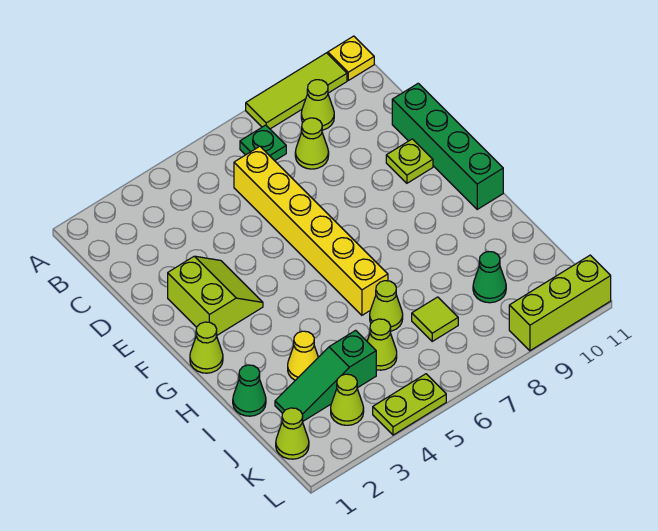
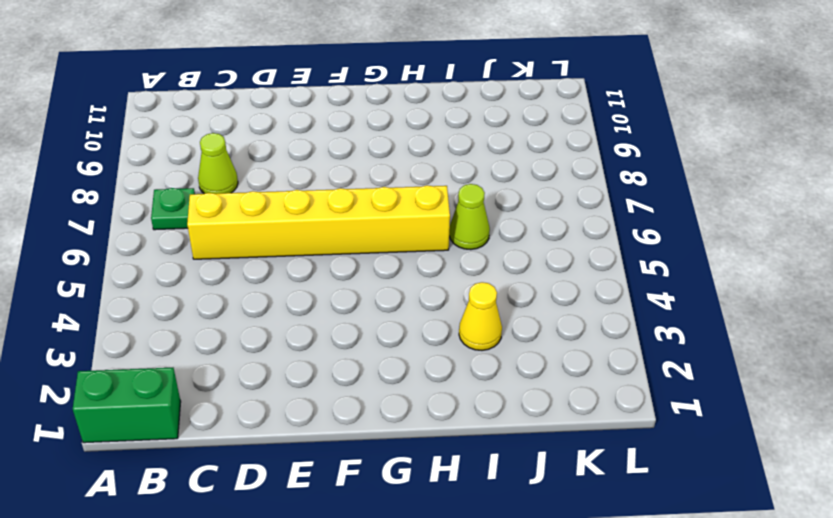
green brick A1:B1 level 1 -> none
none -> lime tile A8:A10 level 1
none -> yellow plate A11 level 1
none -> lime cone B9 level 1

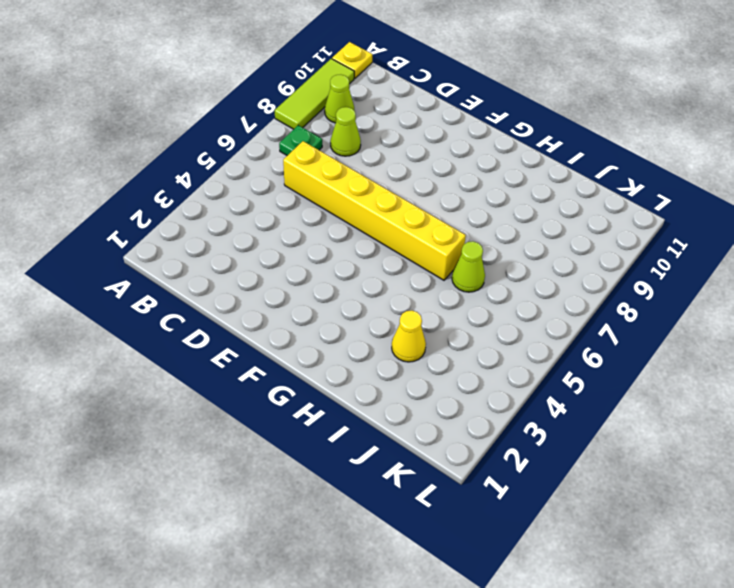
none -> green brick D11:G11 level 1
none -> lime slope E2:F3 level 1 top 2
none -> lime plate E10 level 1

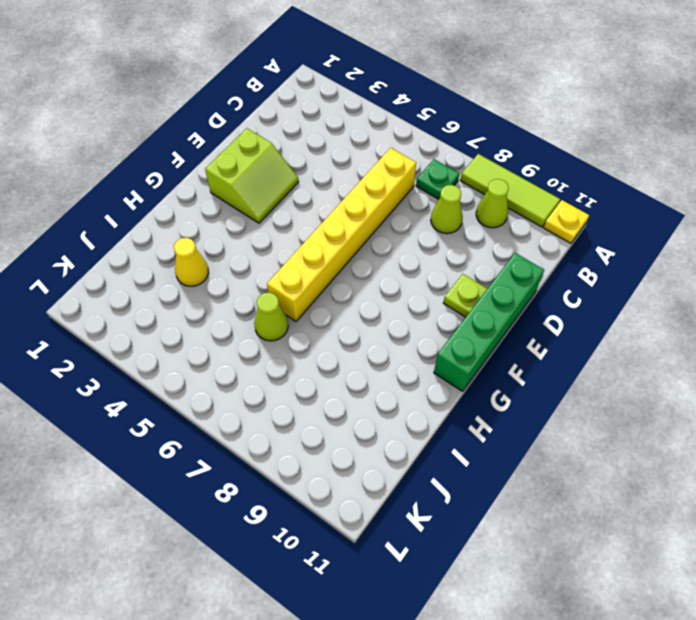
none -> lime cone G1 level 1
none -> green cone I1 level 1
none -> green slope J2:J4 level 1 top 4

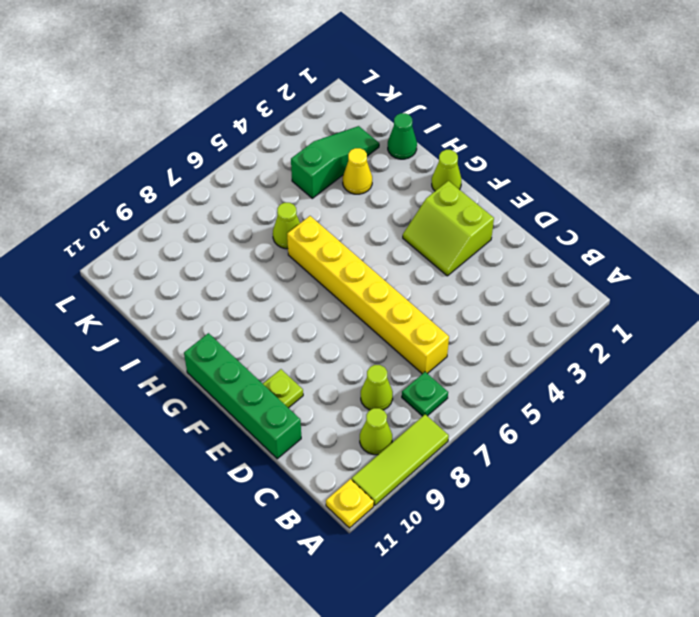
none -> lime cone J5 level 1
none -> lime tile J7 level 1
none -> green cone J9 level 1

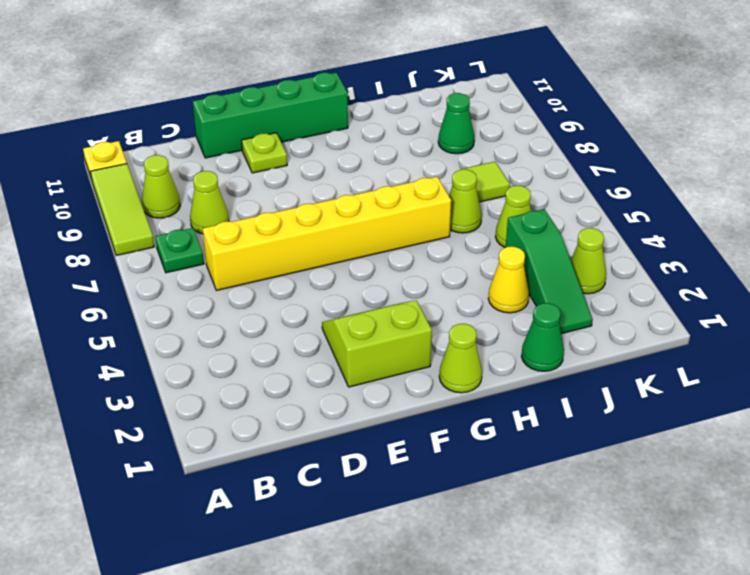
none -> lime cone K1 level 1
none -> lime plate L4:L5 level 1
none -> lime brick L9:L11 level 1

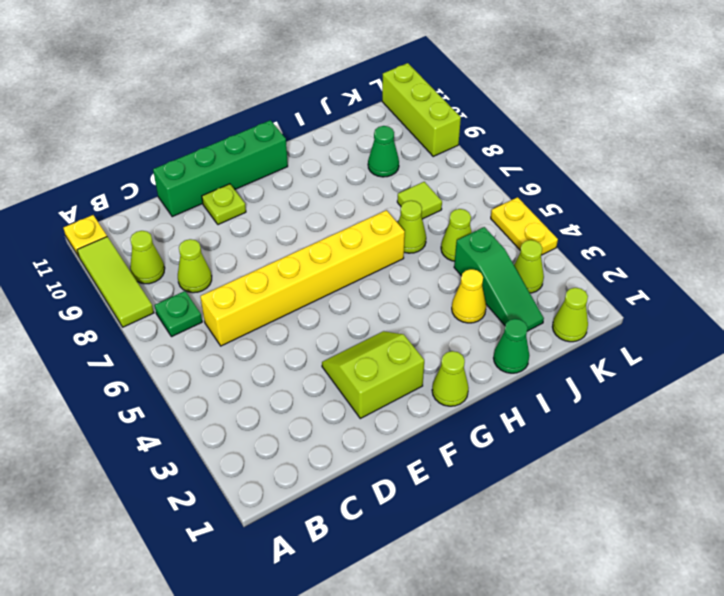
yellow plate L4:L5 level 1 -> lime plate L4:L5 level 1

